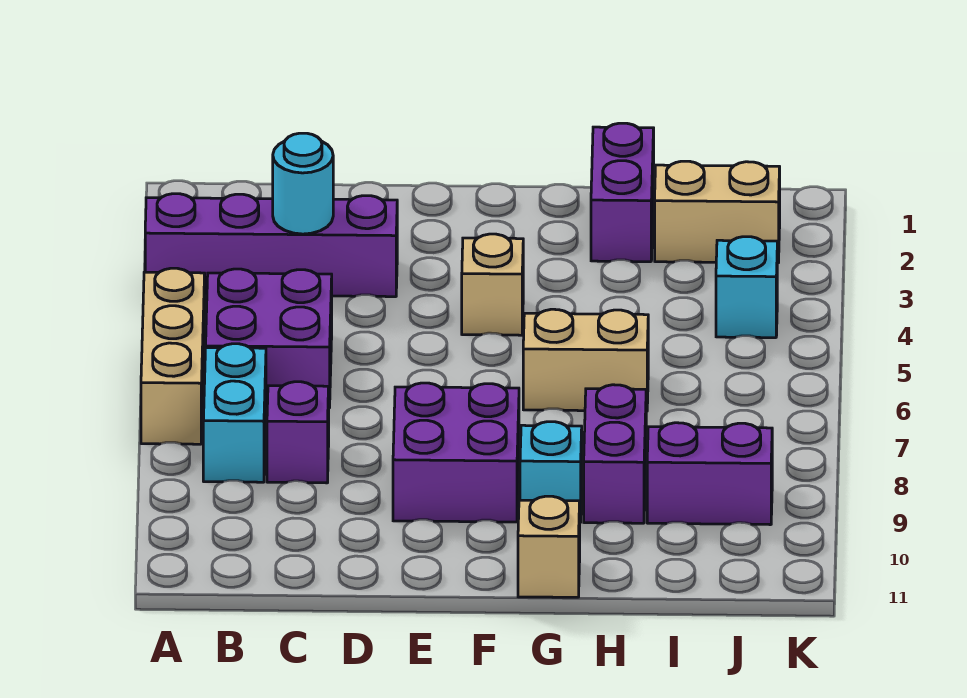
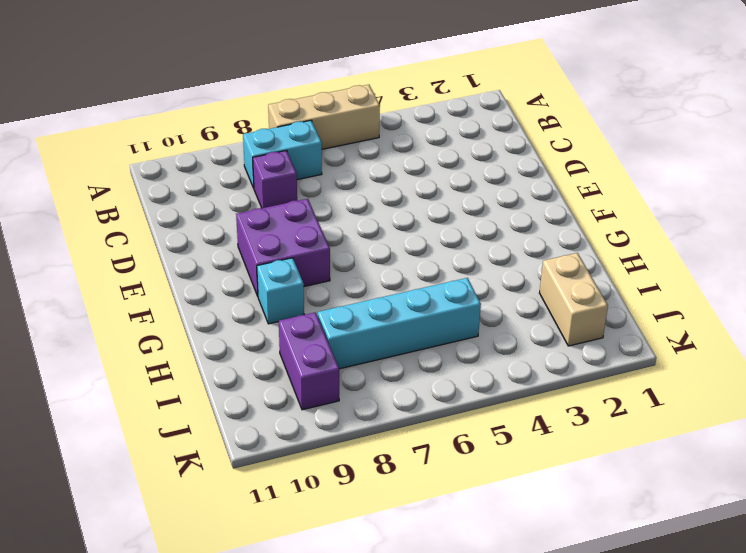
cyan brick I5:I8 level 1 -> none
none -> purple brick A3:D3 level 1
none -> purple brick B5:C6 level 1
none -> tan brick F4 level 1

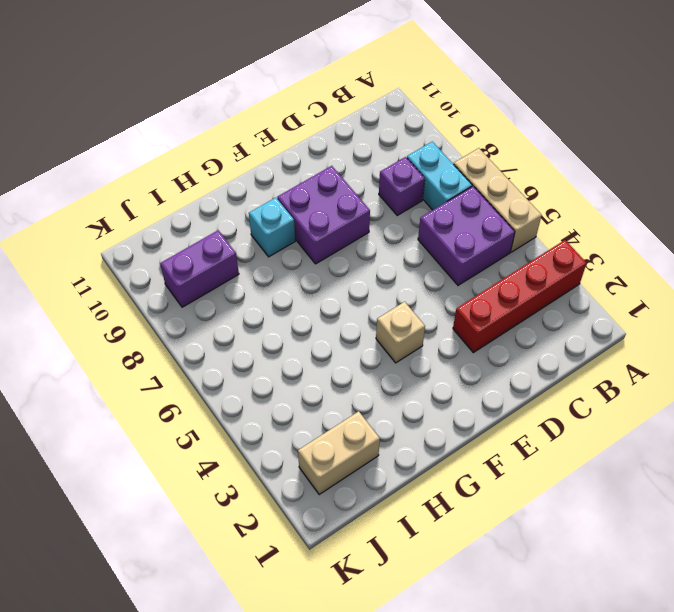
red brick A3:D3 level 1 -> purple brick A3:D3 level 1
none -> tan brick G6:H6 level 1
none -> tan brick G11 level 1
none -> purple brick H1:H2 level 1

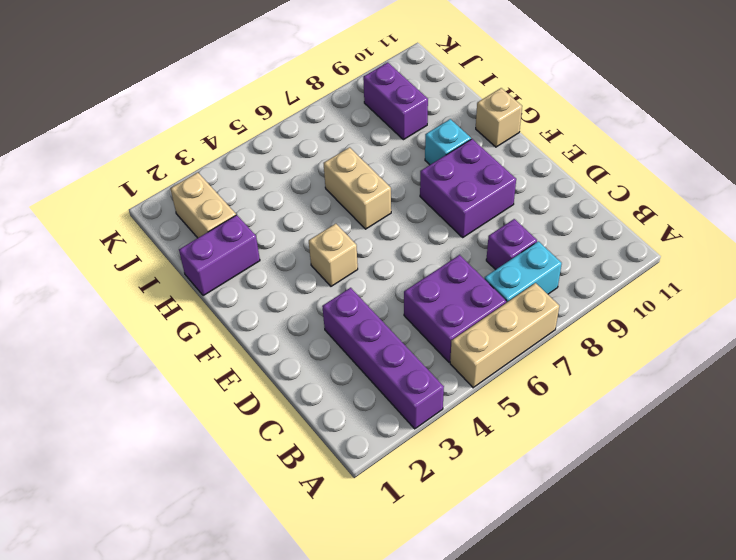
none -> purple brick H8:H9 level 1
none -> cyan brick J4 level 1
none -> cyan round brick C3 level 2

